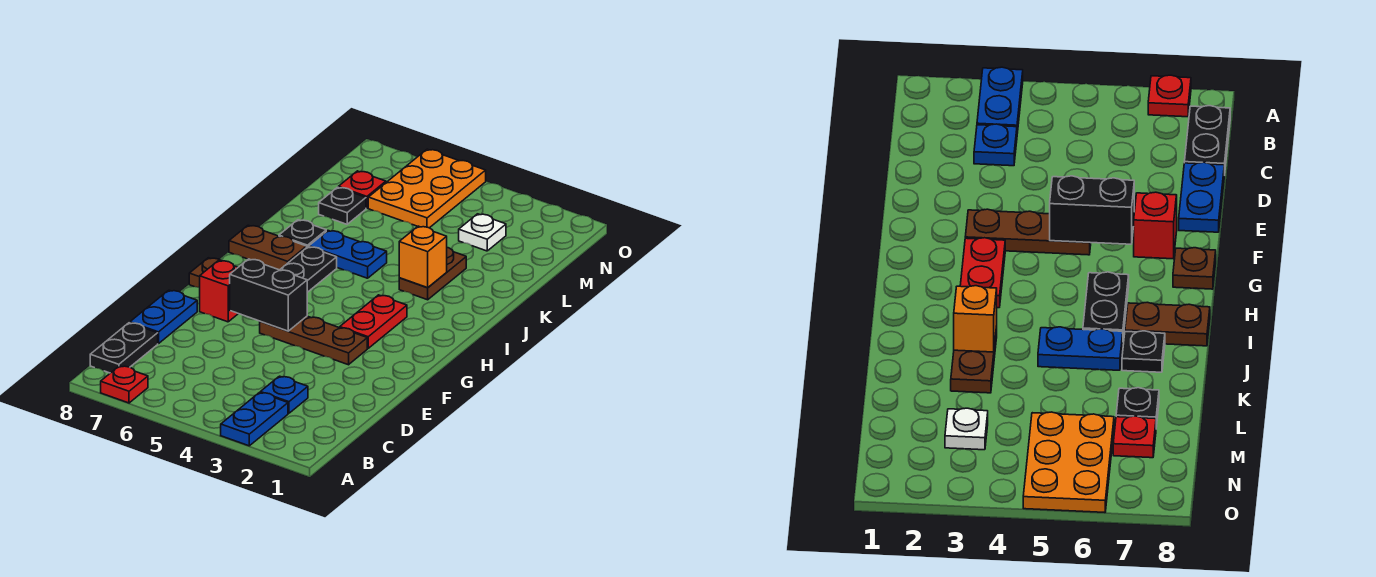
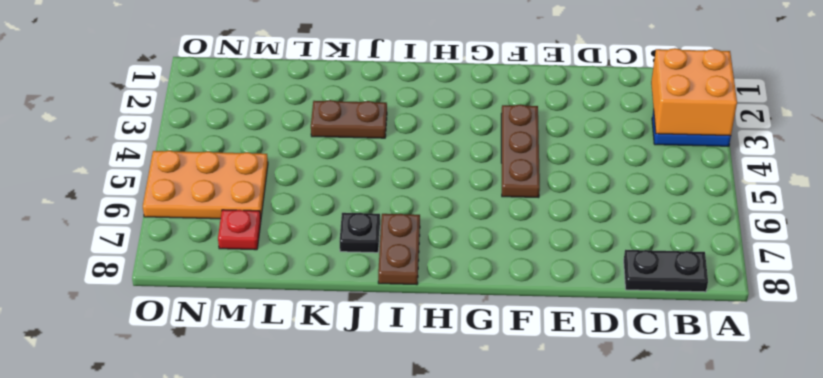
orange brick A2:B3 level 2 -> none
none -> red plate A7 level 1
none -> blue plate C3 level 1
none -> blue plate D8:E8 level 1

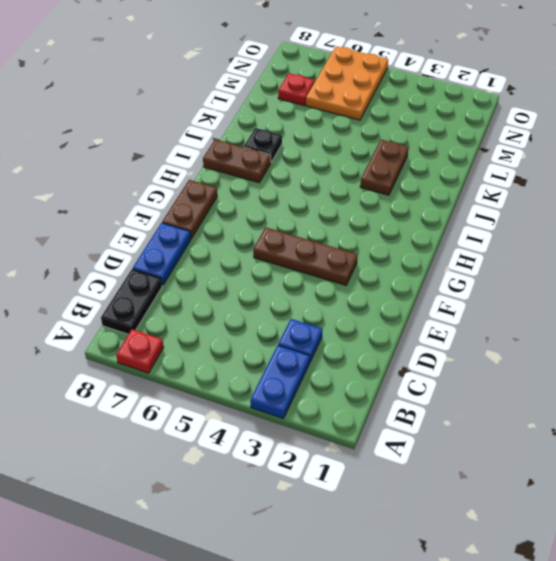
brown plate F8:G8 level 1 -> brown plate G8 level 1
none -> red brick F7 level 1
none -> red plate G3:H3 level 1
none -> black plate H6:I6 level 1

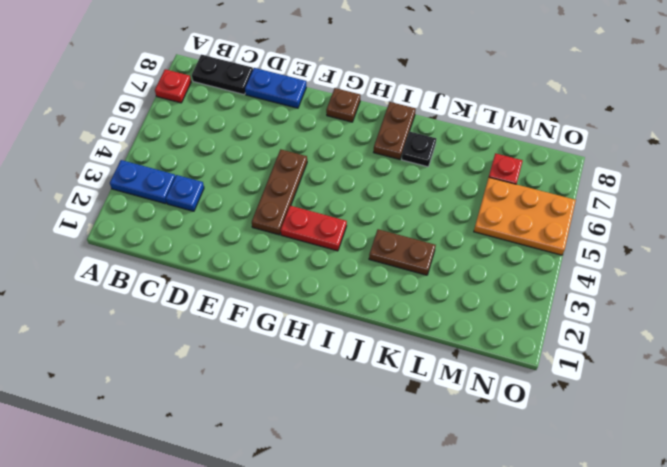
none -> red brick F7 level 1
none -> black plate H6:I6 level 1
none -> blue plate J5:J6 level 1

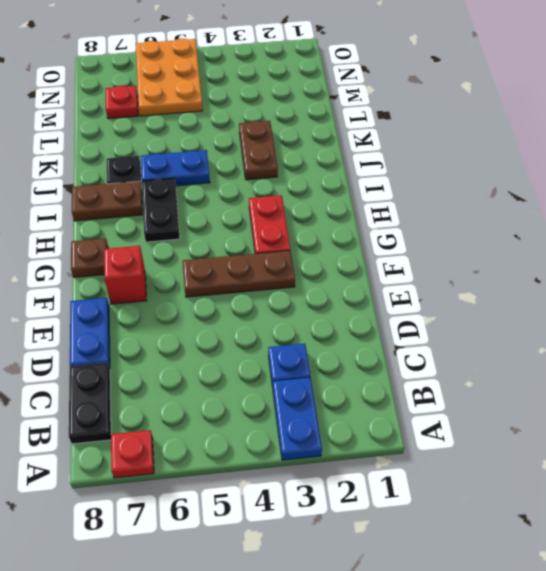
none -> black plate L7 level 1
none -> white plate M3 level 1
none -> black brick F5:F6 level 2

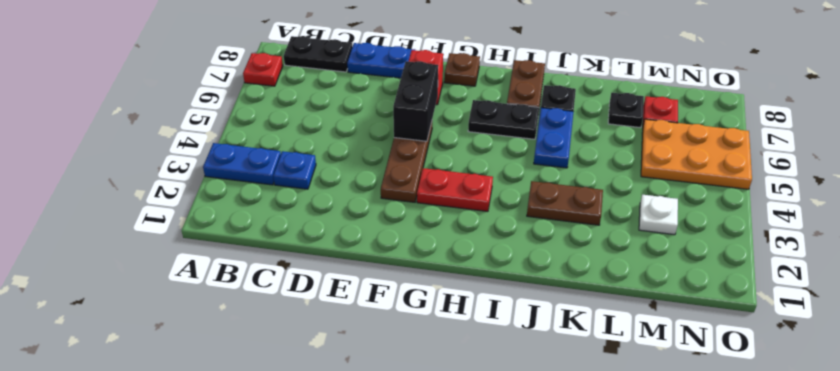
none -> orange brick J3 level 2

